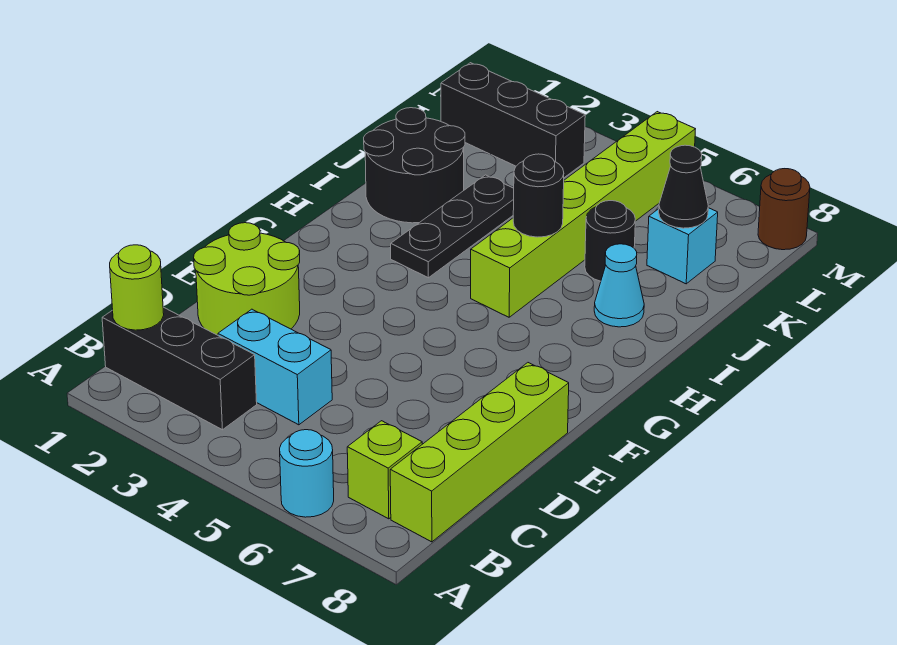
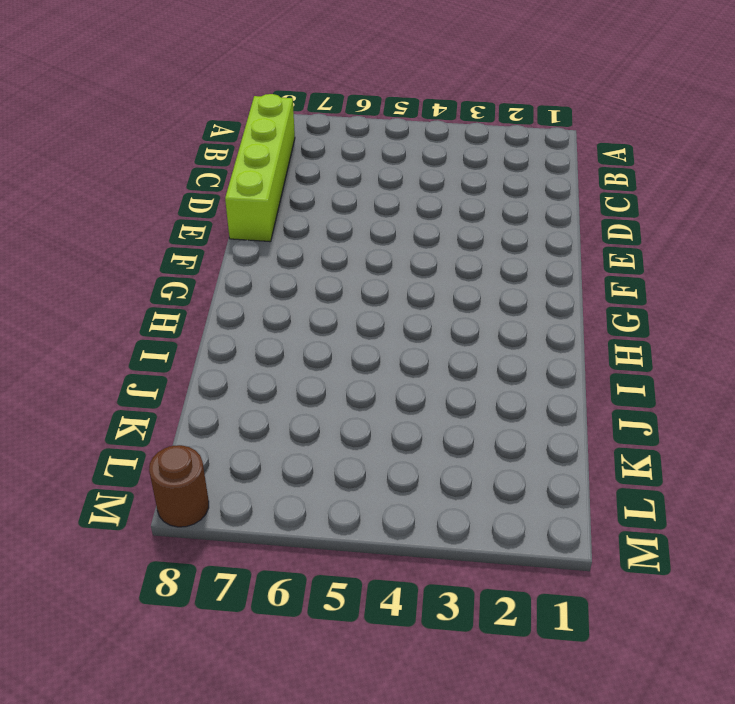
none -> cyan round brick A6 level 1
none -> black brick B1:B3 level 1
none -> lime brick B7 level 1

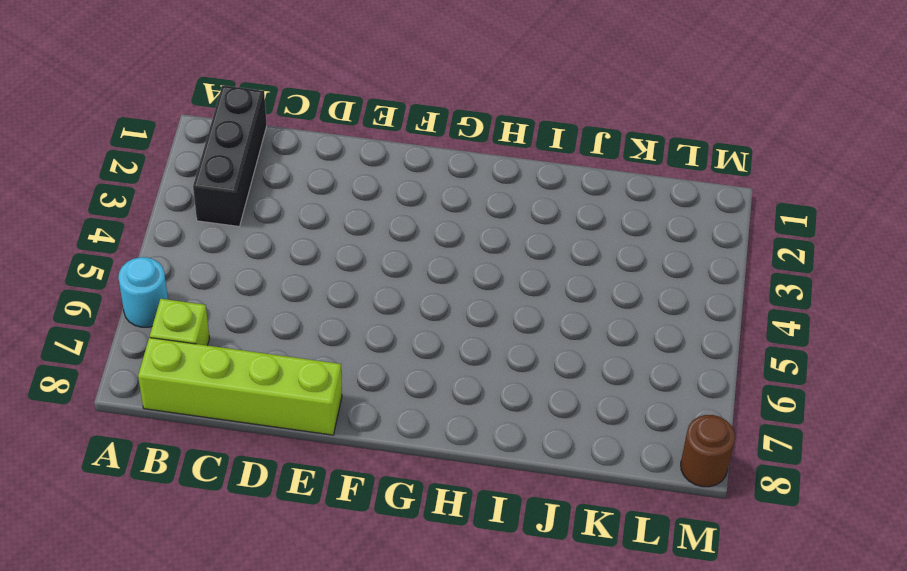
none -> cyan brick C3:C4 level 1
none -> lime round brick D1:E2 level 1
none -> black plate H3:J3 level 1

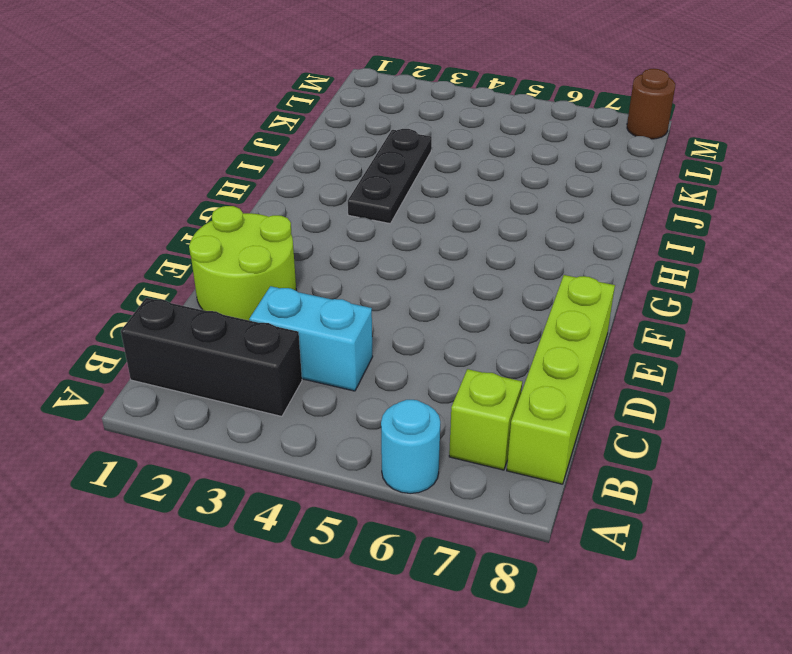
none -> lime brick H5:M5 level 1
none -> black round brick I1:J2 level 1
none -> cyan cone I7 level 1

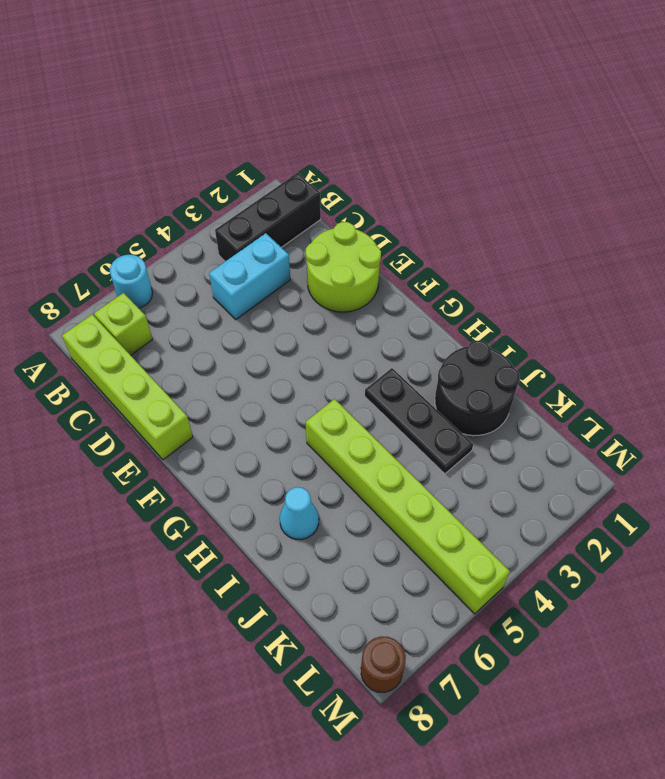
none -> black round brick J6 level 1
none -> cyan brick K7 level 1
none -> black brick L1:L3 level 1

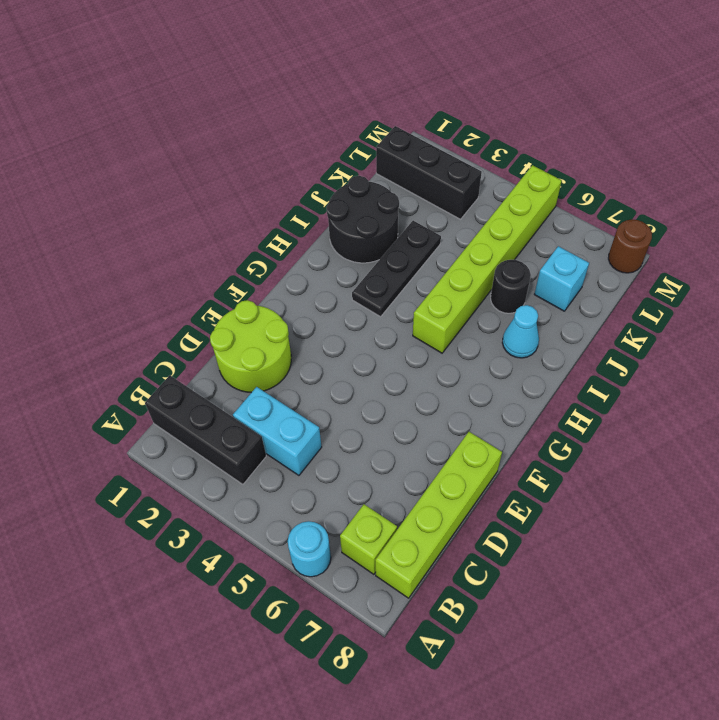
none -> lime round brick B1 level 2
none -> black round brick I5 level 2
none -> black cone K7 level 2

